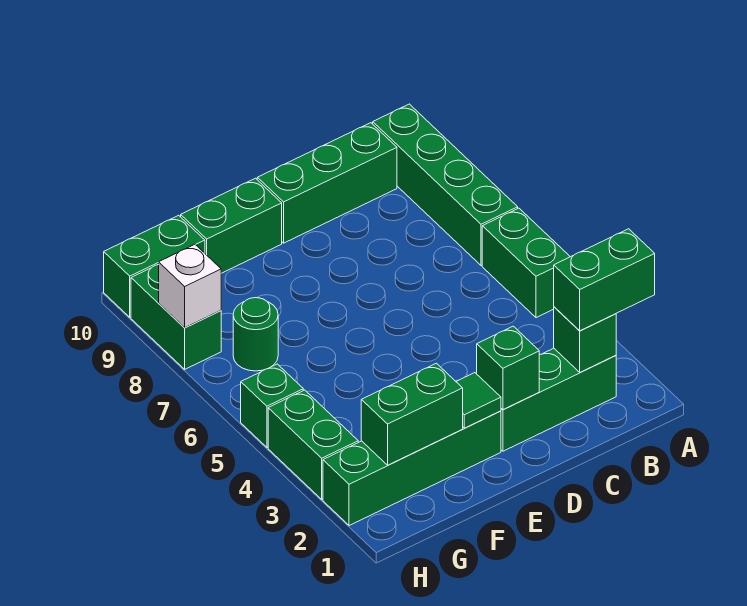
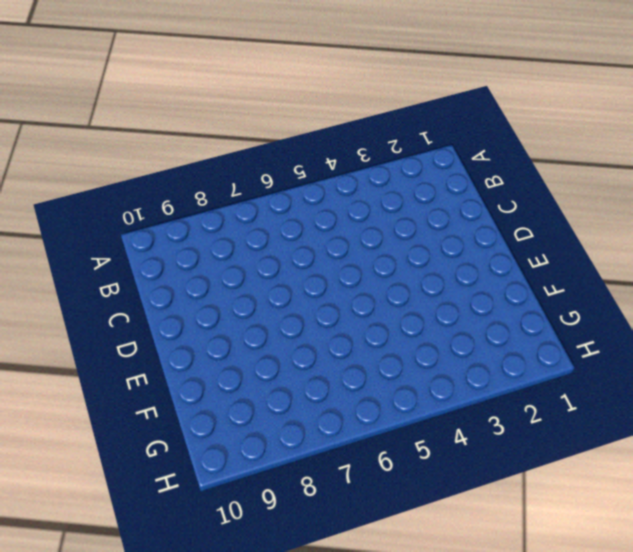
none -> green brick A5:A6 level 1
none -> green brick A7:A10 level 1
none -> green brick B2:D2 level 1

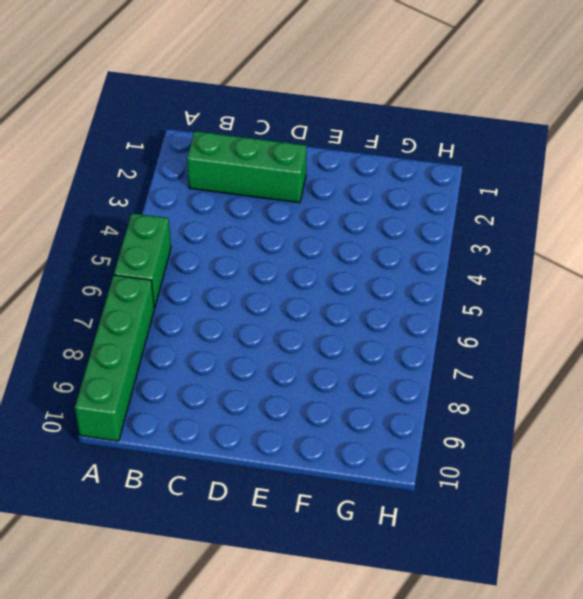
none -> green brick B10:D10 level 1
none -> green brick E2:H2 level 1
none -> green brick E10:F10 level 1

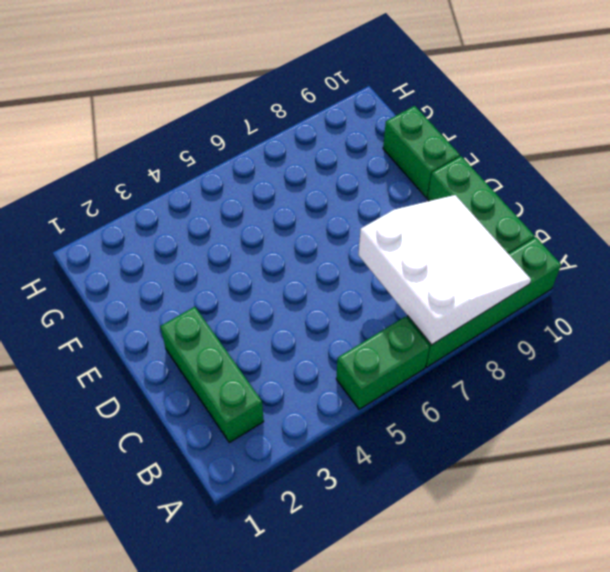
white slope A7:C9 level 2 top 7 -> none
none -> green brick E2:H2 level 1
none -> green round brick G7 level 1
none -> green brick G10:H10 level 1

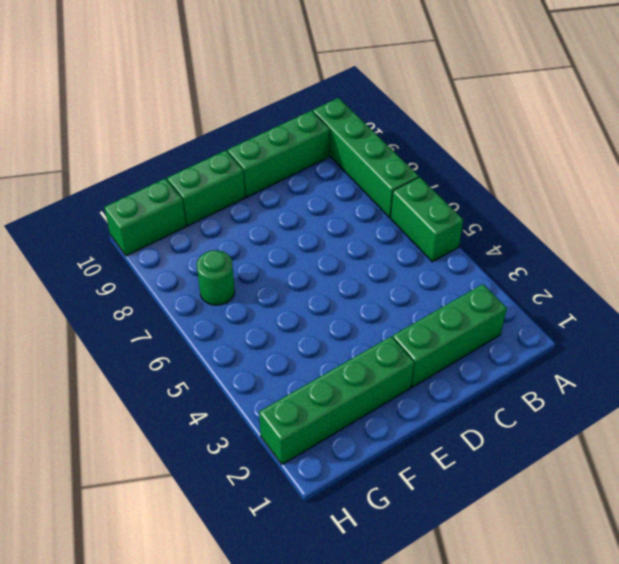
none -> green brick H3:H4 level 1
none -> green brick H5 level 1
none -> green brick H8:H9 level 1

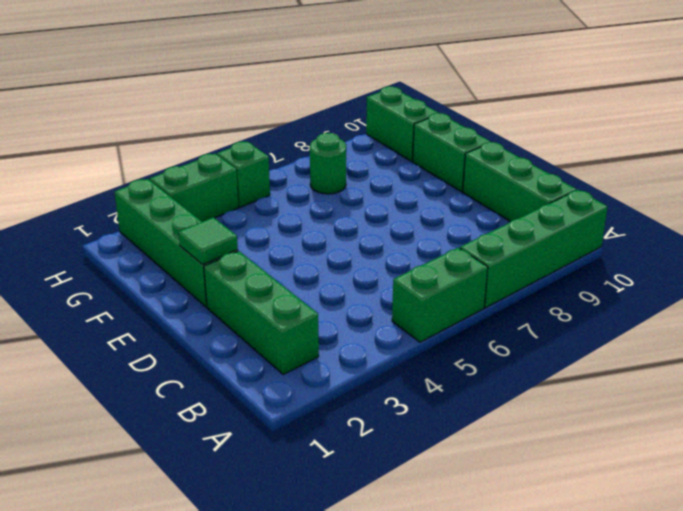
none -> green brick H8:H9 level 1
none -> green brick B2 level 2
none -> green brick D2 level 2

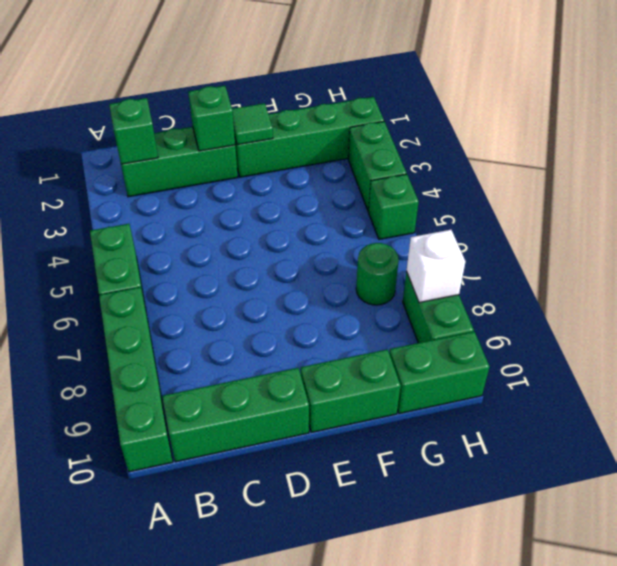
none -> green brick F2:G2 level 2
none -> green brick A2:B2 level 3

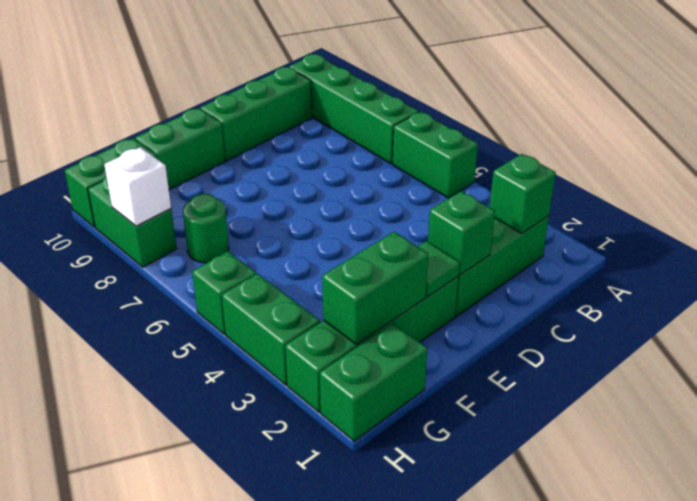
green brick G1:H1 level 1 -> green brick A2:B2 level 3

